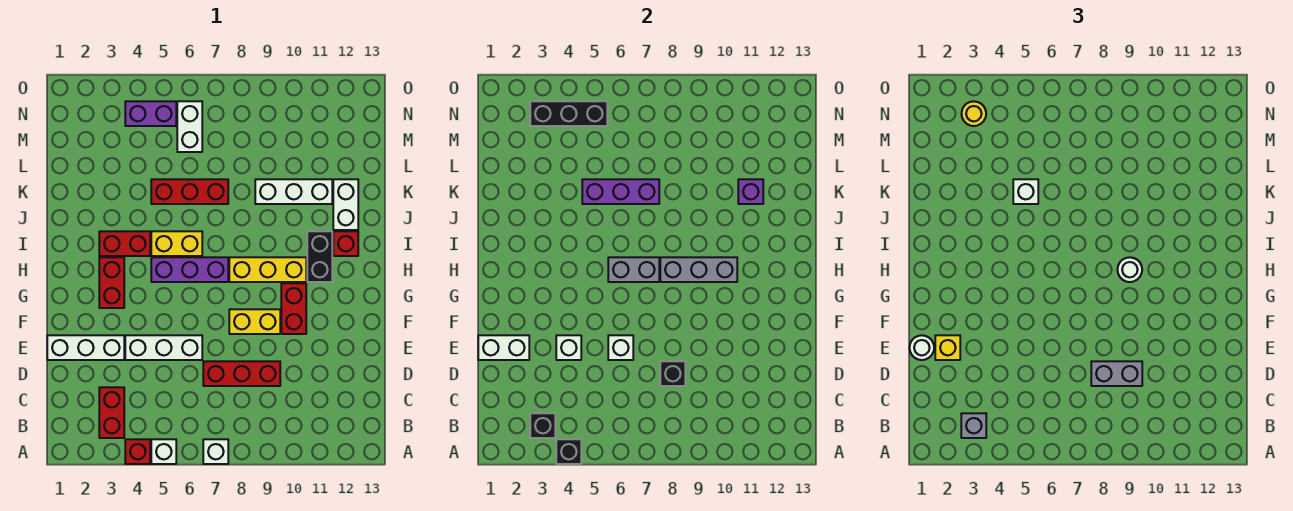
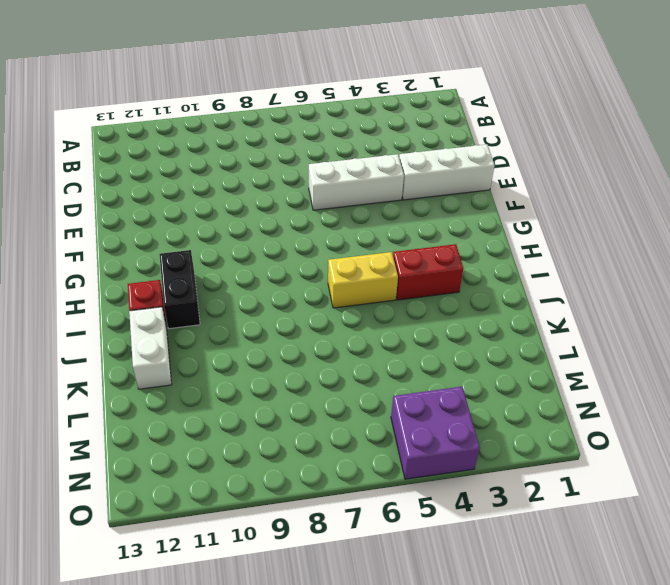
purple brick N4:O5 level 1 -> purple brick N4:N5 level 1
none -> red brick A4 level 1
none -> white brick A5 level 1
none -> white brick A7 level 1
none -> red brick B3:C3 level 1

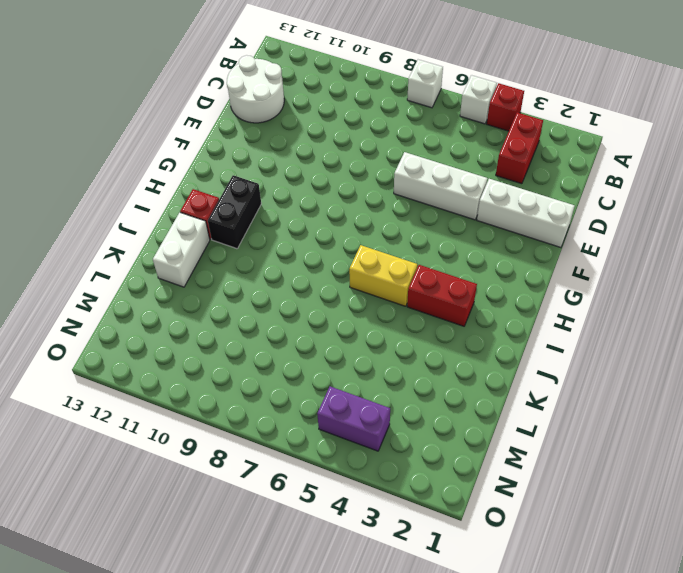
white round brick C12:D13 level 1 -> none
none -> red brick D7:D9 level 1
none -> yellow brick F8:F9 level 1
none -> red brick F10:G10 level 1
none -> red brick G3:H3 level 1

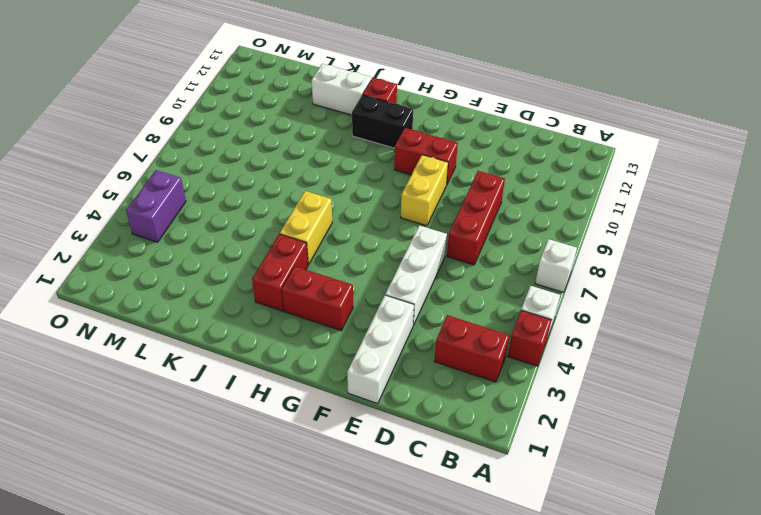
none -> purple brick H5:H7 level 1
none -> yellow brick H8:H10 level 1
none -> red brick K5:K7 level 1
none -> white brick K9:K11 level 1

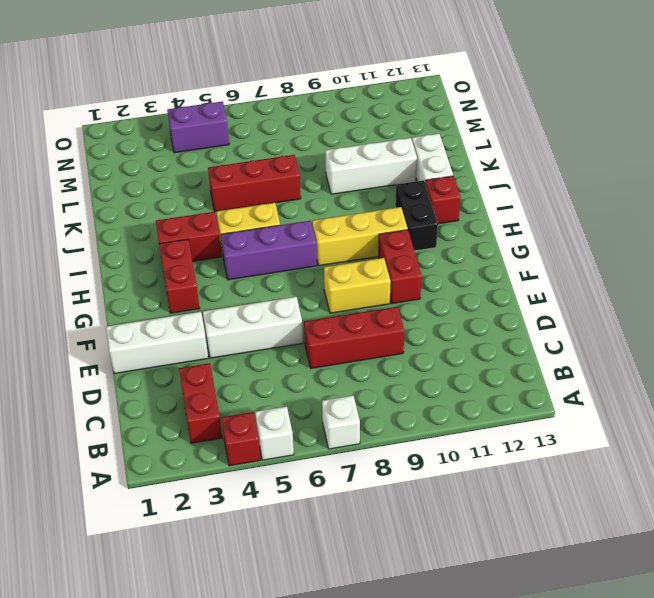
none -> white brick M6:N6 level 1
none -> black brick A4 level 2
none -> black brick B3 level 2
none -> black brick D8 level 2

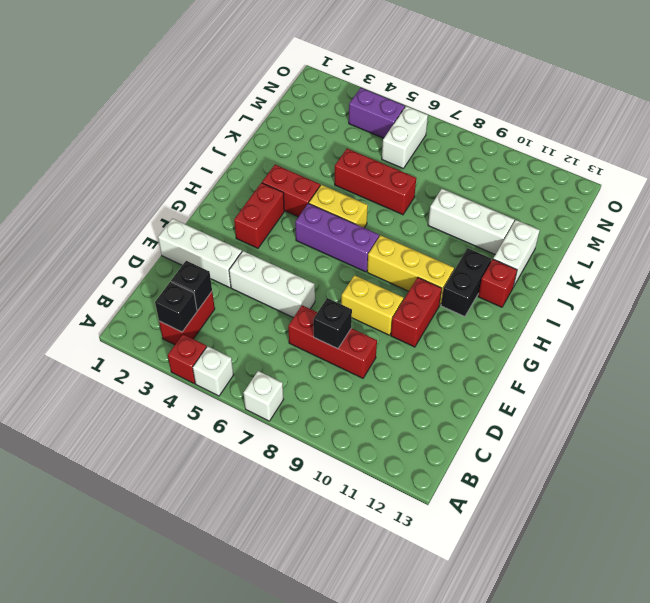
black brick C3 level 2 -> black brick A4 level 2
none -> white brick E1:E2 level 2
none -> white brick E4 level 2
none -> white brick E6 level 2
none -> grey brick H6:H7 level 2

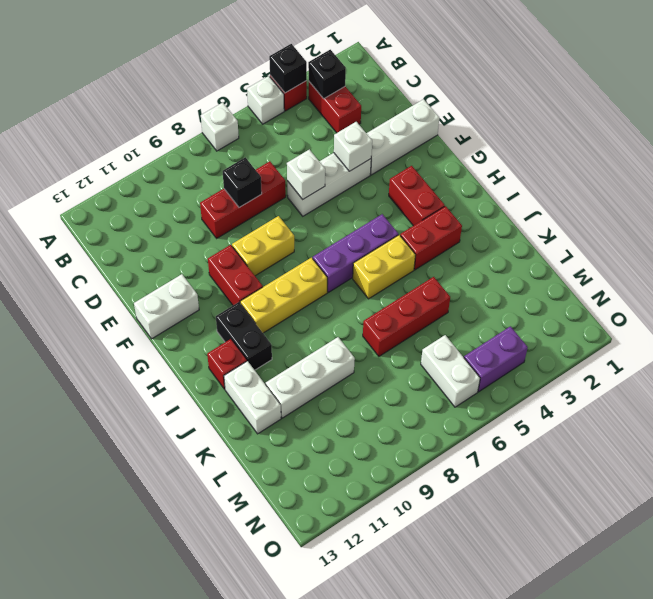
white brick F12:F13 level 1 -> white brick E1:E2 level 2
none -> grey brick H6:H7 level 2
none -> grey brick H8:H10 level 2
none -> purple brick K5:K7 level 2
none -> purple brick K11 level 2

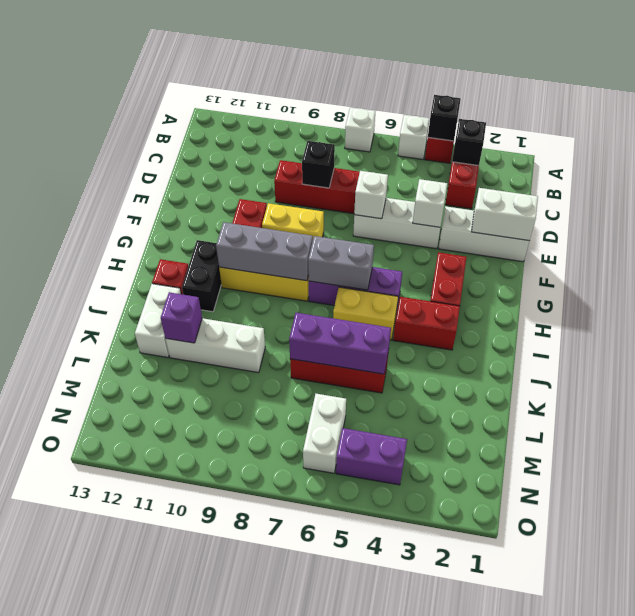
none -> black brick N3:N5 level 2
none -> grey brick B3 level 3
none -> grey brick D8:D9 level 3
none -> white round brick E1 level 3

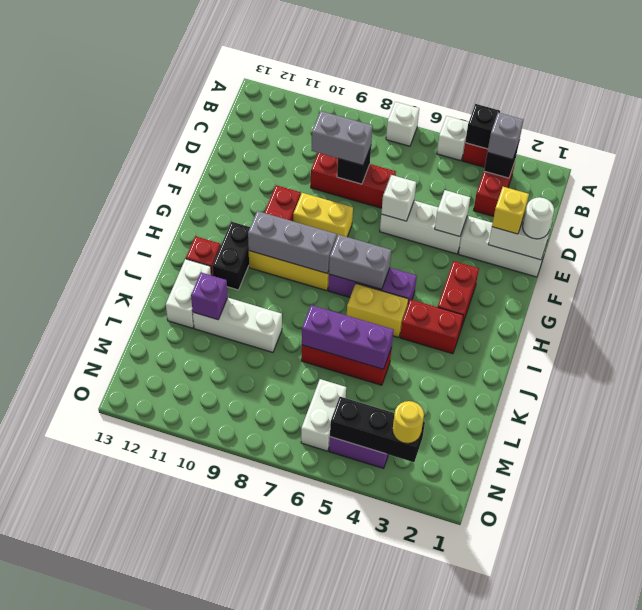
none -> white round brick H9 level 3
none -> white brick K5 level 3

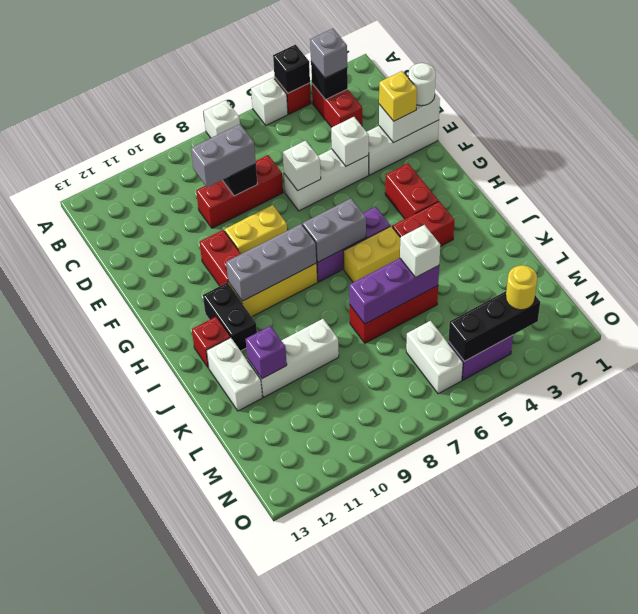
none -> white round brick H9 level 3

